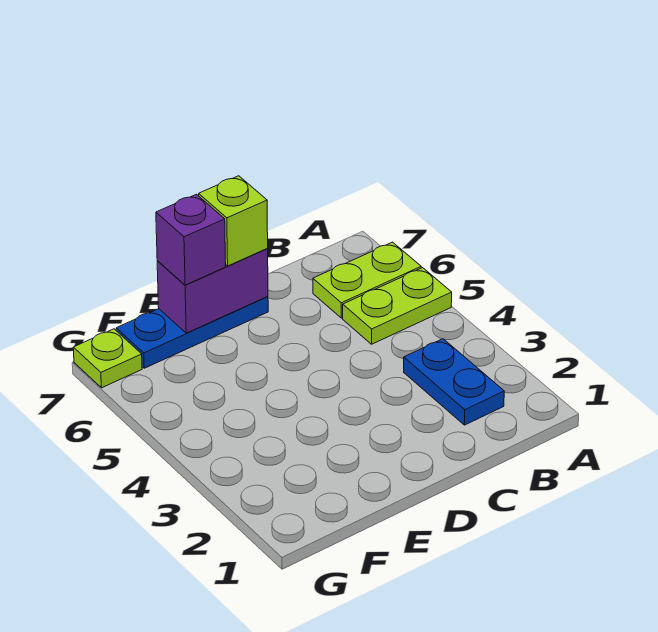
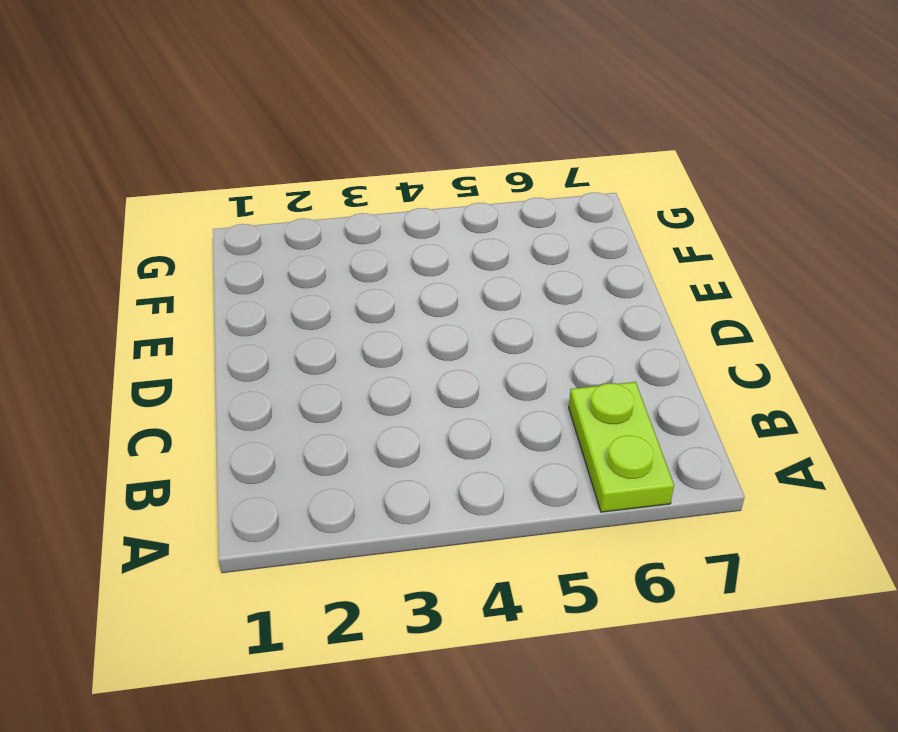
none -> lime plate A5:B5 level 1
none -> blue plate B2:B3 level 1

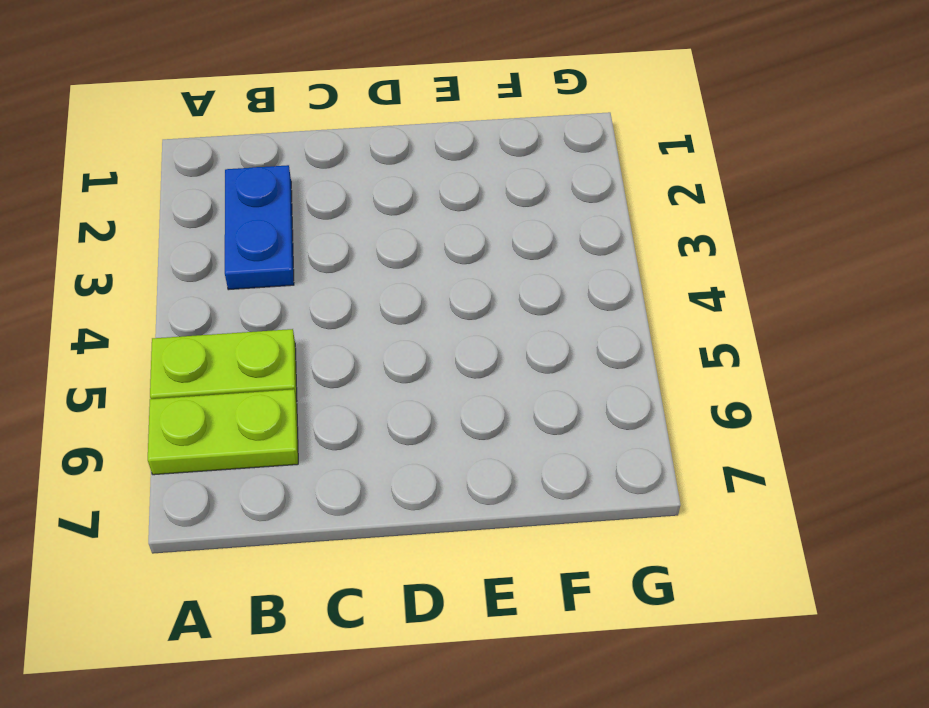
none -> blue plate D7:F7 level 1
none -> lime plate G7 level 1

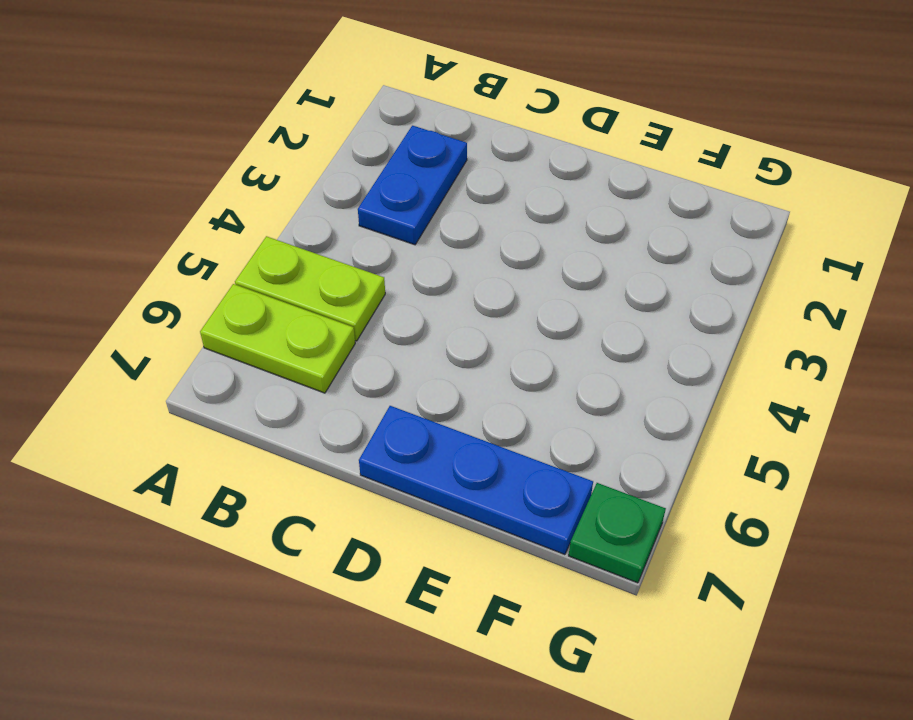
green plate G7 level 1 -> lime plate G7 level 1
none -> purple brick D7:E7 level 2
none -> lime brick D7 level 3

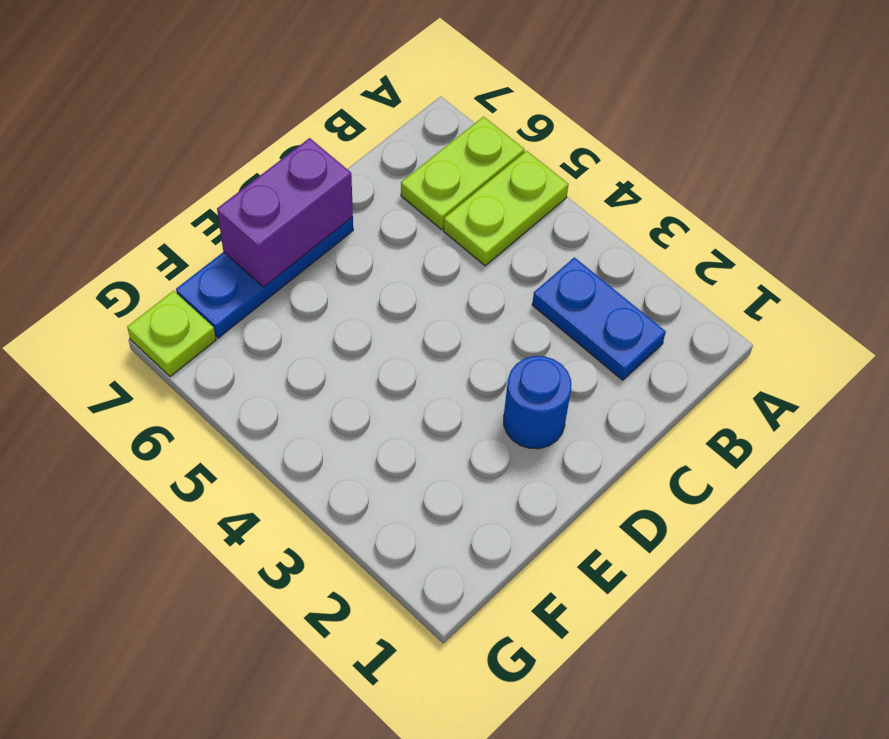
blue round brick D2 level 1 -> none
none -> lime brick D7 level 3
none -> purple brick E7 level 3

